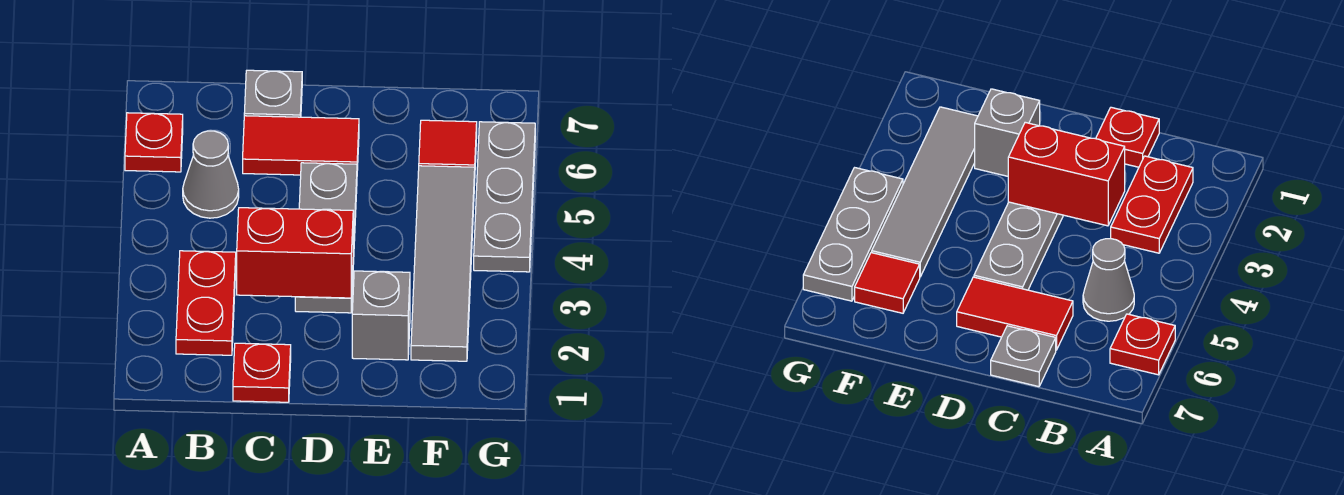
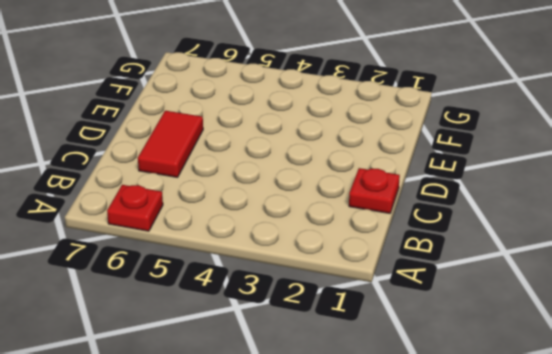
none -> red plate B2:B3 level 1
none -> grey cone B5 level 1
none -> grey plate C7 level 1

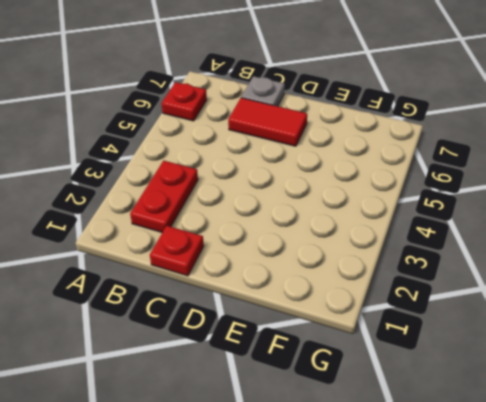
none -> grey cone B5 level 1
none -> grey plate D3:D5 level 1
none -> grey brick E2 level 1

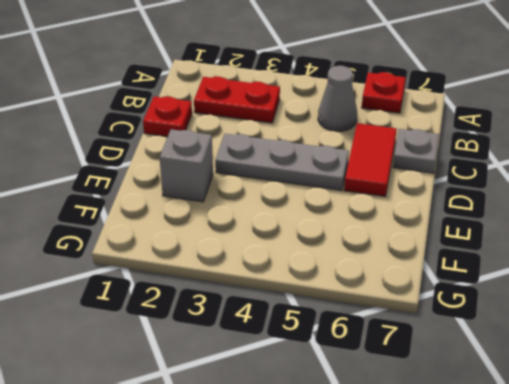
none -> grey tile F2:F5 level 1
none -> red tile F6 level 1
none -> grey plate G4:G6 level 1

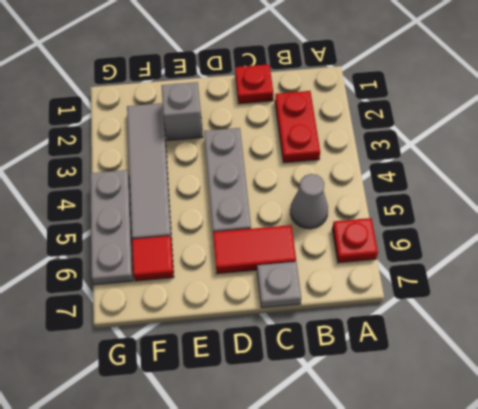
none -> red brick C3:D3 level 2

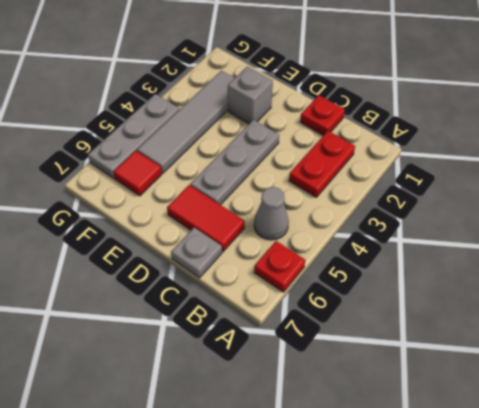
none -> red brick C3:D3 level 2

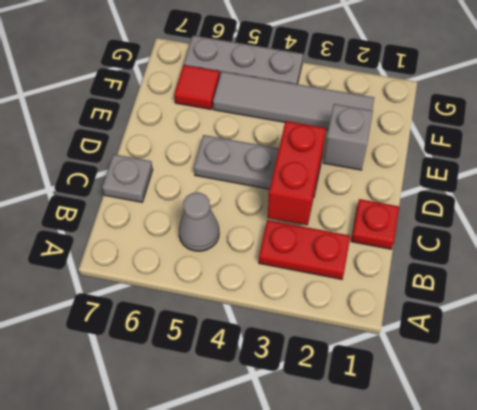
none -> red plate A6 level 1
none -> red tile C6:D6 level 1

